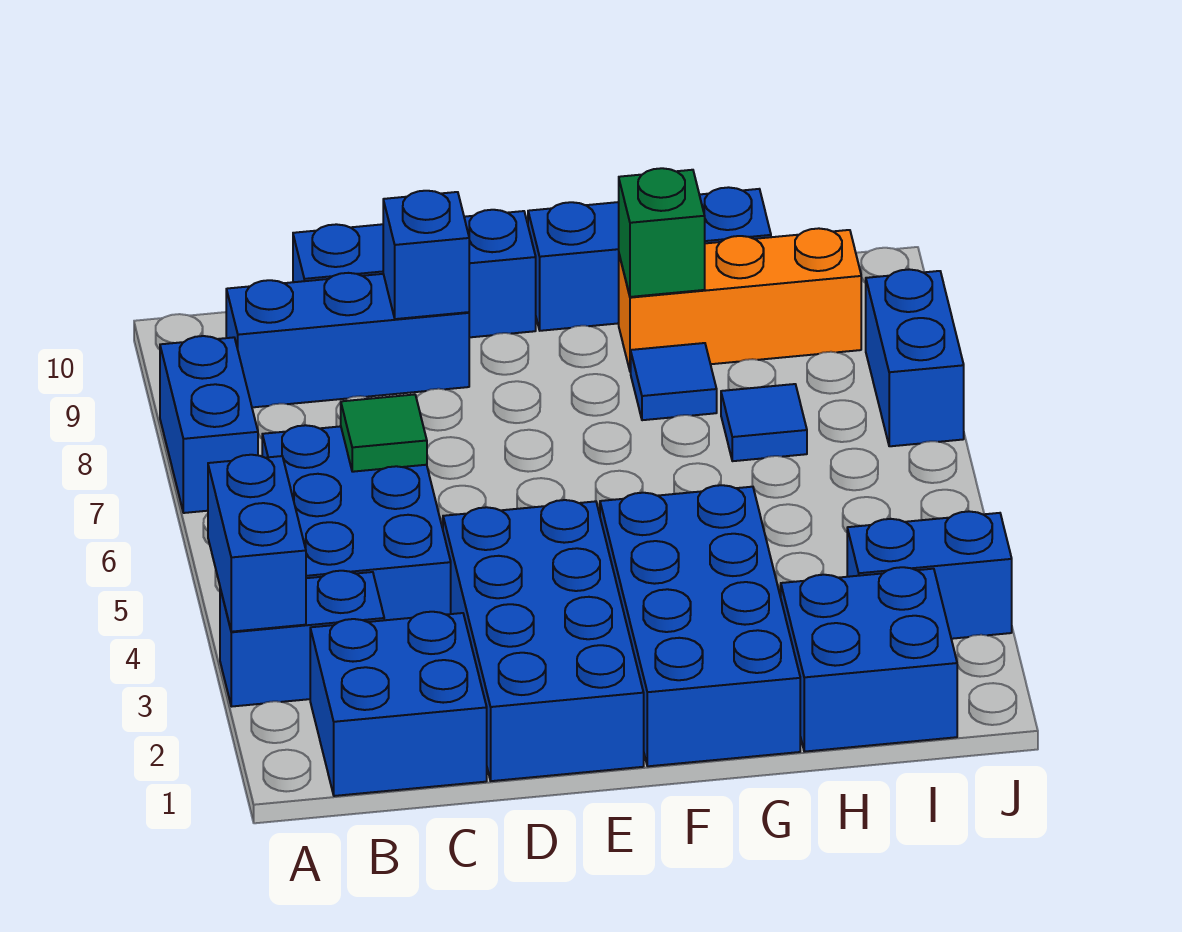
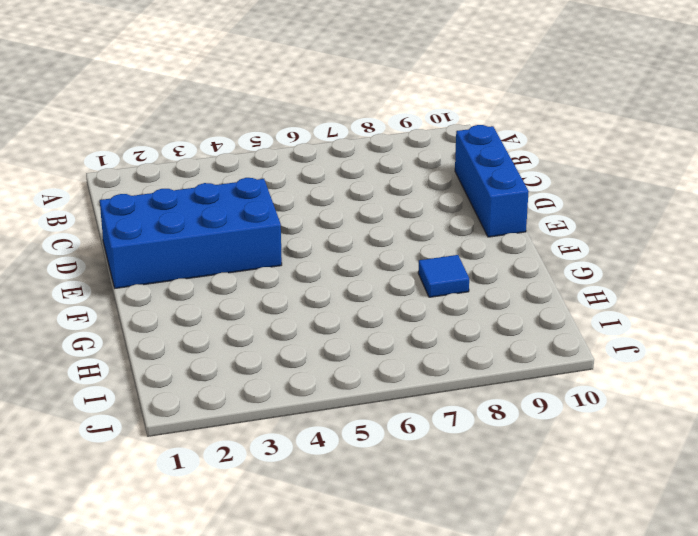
none -> blue brick A3:B3 level 1
none -> blue brick A7:A8 level 1
none -> blue brick B1:C2 level 1

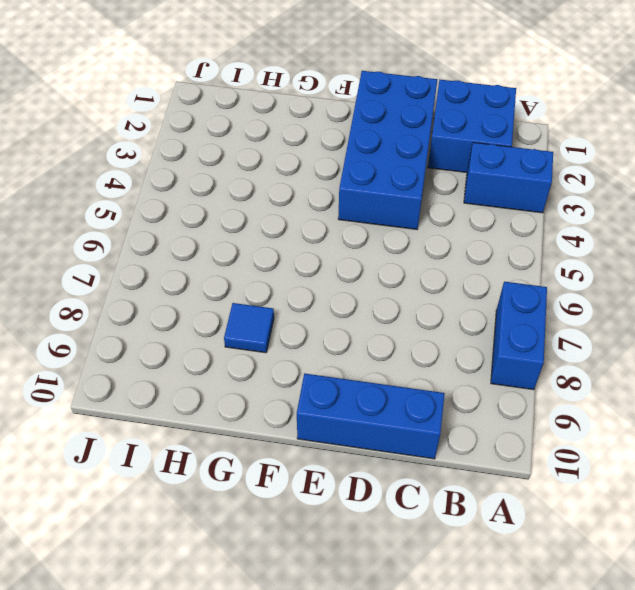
none -> blue brick B4:C6 level 1
none -> blue brick B9:D9 level 1
none -> blue brick F1:G4 level 1

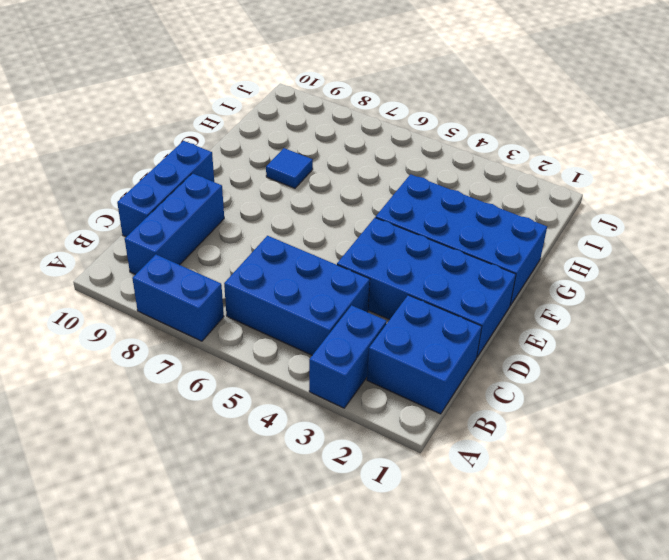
none -> blue brick F10:H10 level 1
none -> orange brick G9:I9 level 1
none -> blue brick H1:I2 level 1

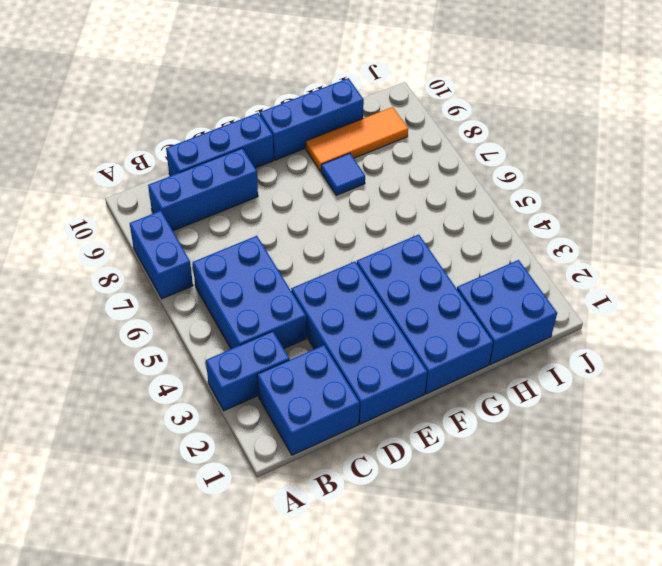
orange tile G9:I9 level 1 -> orange brick G9:I9 level 1
none -> blue tile H7 level 1
none -> blue brick I3:J3 level 1
none -> blue brick J7:J8 level 1

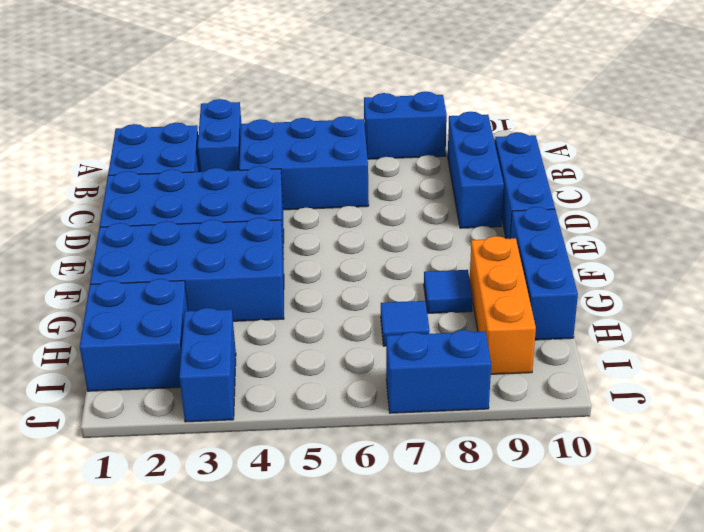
none -> blue brick A3:A4 level 2
none -> green tile C6 level 2
none -> blue brick D9 level 2

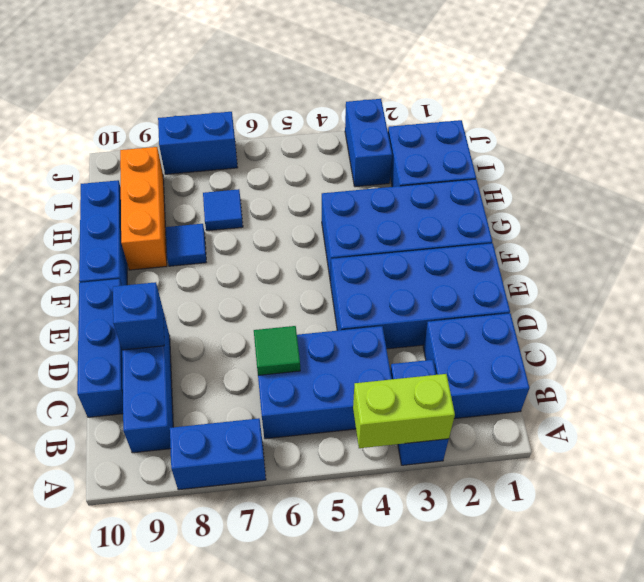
lime brick A3:A4 level 2 -> blue brick A3:A4 level 2
none -> green brick G9 level 2

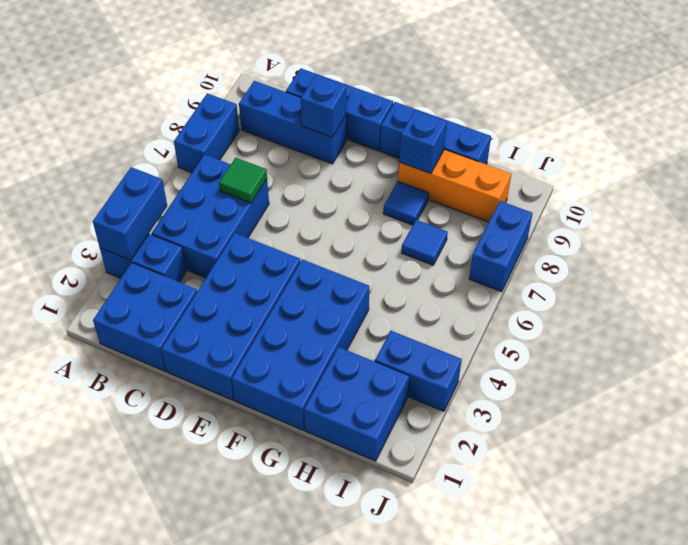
blue brick G9 level 2 -> green brick G9 level 2

